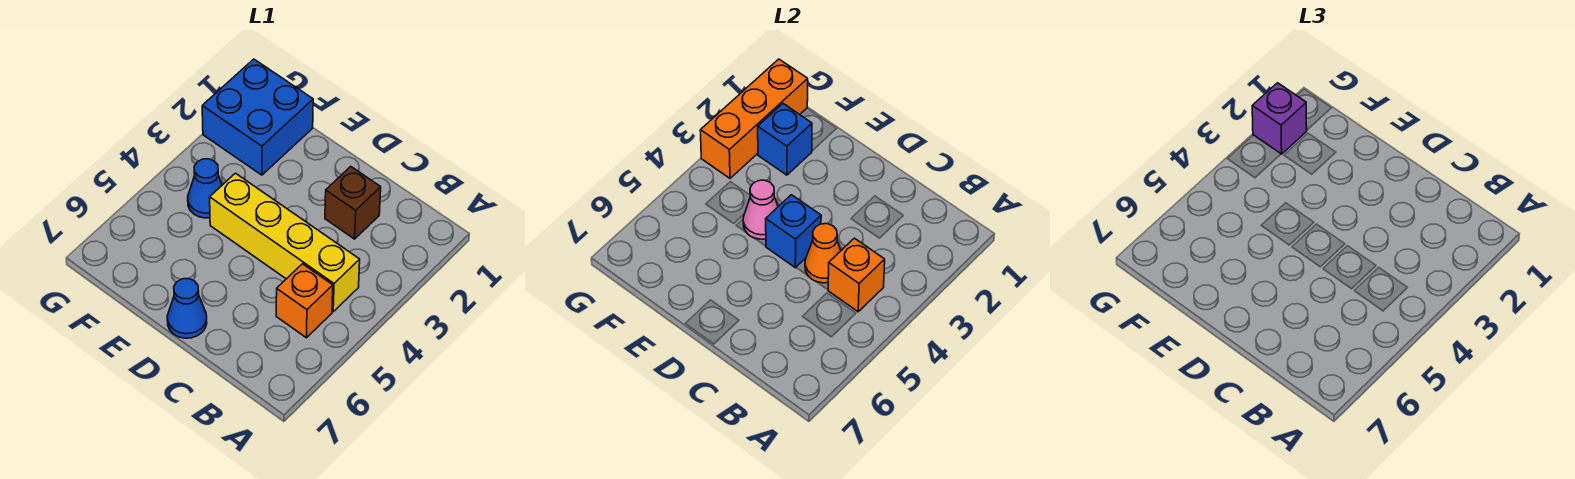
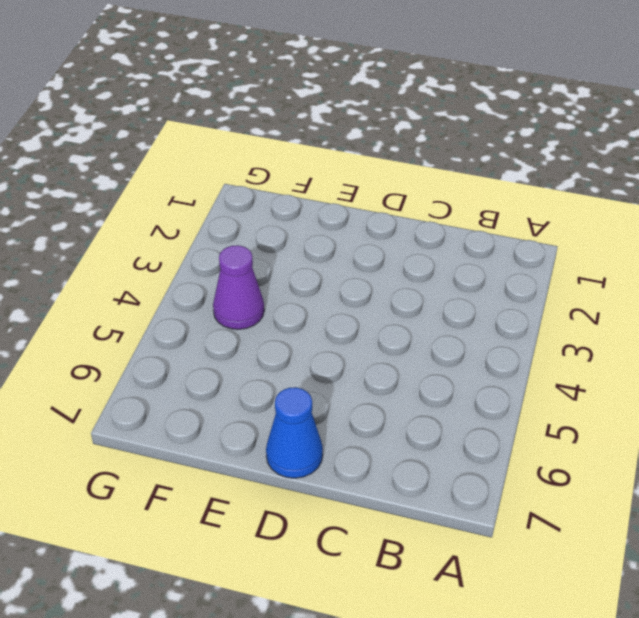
purple cone F4 level 1 -> blue cone F4 level 1
none -> yellow brick B4:E4 level 1
none -> orange brick B5 level 1
none -> brown brick C2 level 1

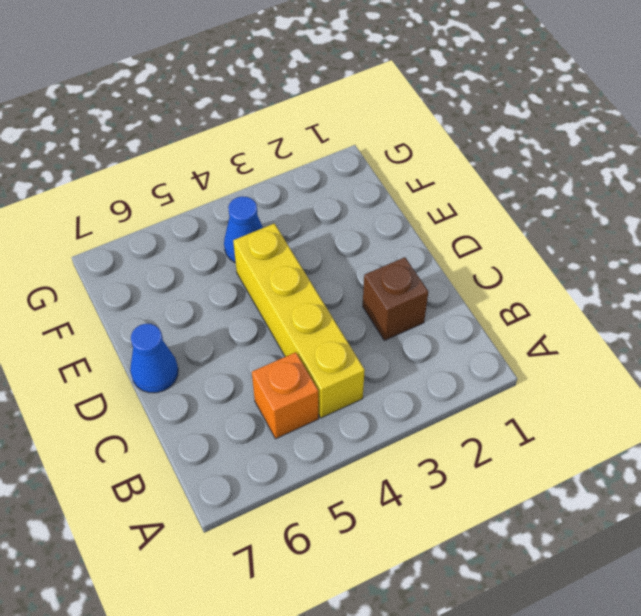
none -> blue brick F1:G2 level 1
none -> orange brick B4 level 2
none -> orange cone C4 level 2

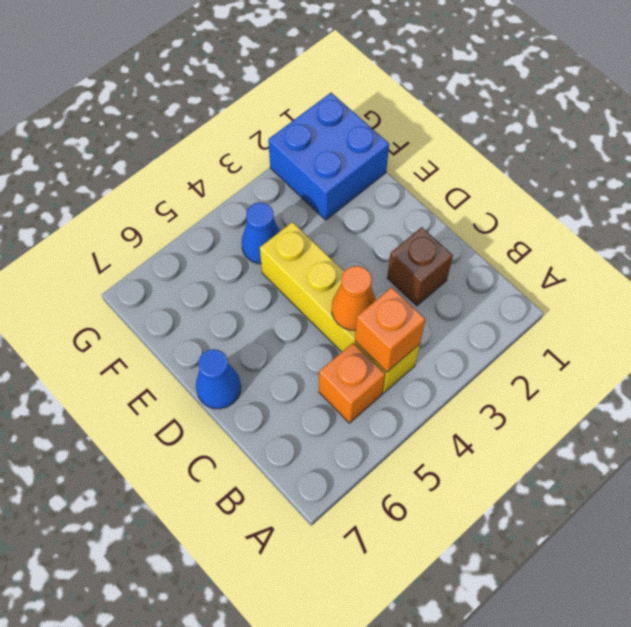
none -> blue brick D4 level 2
none -> pink cone E4 level 2
none -> blue brick F2 level 2

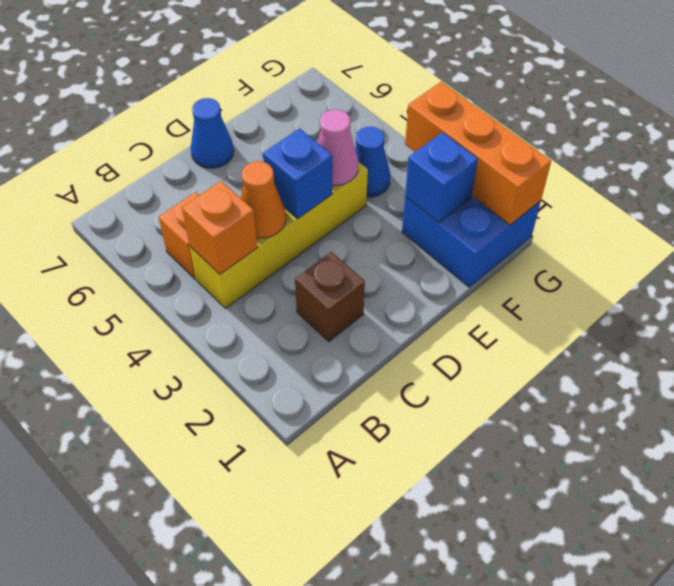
none -> purple brick G2 level 3

